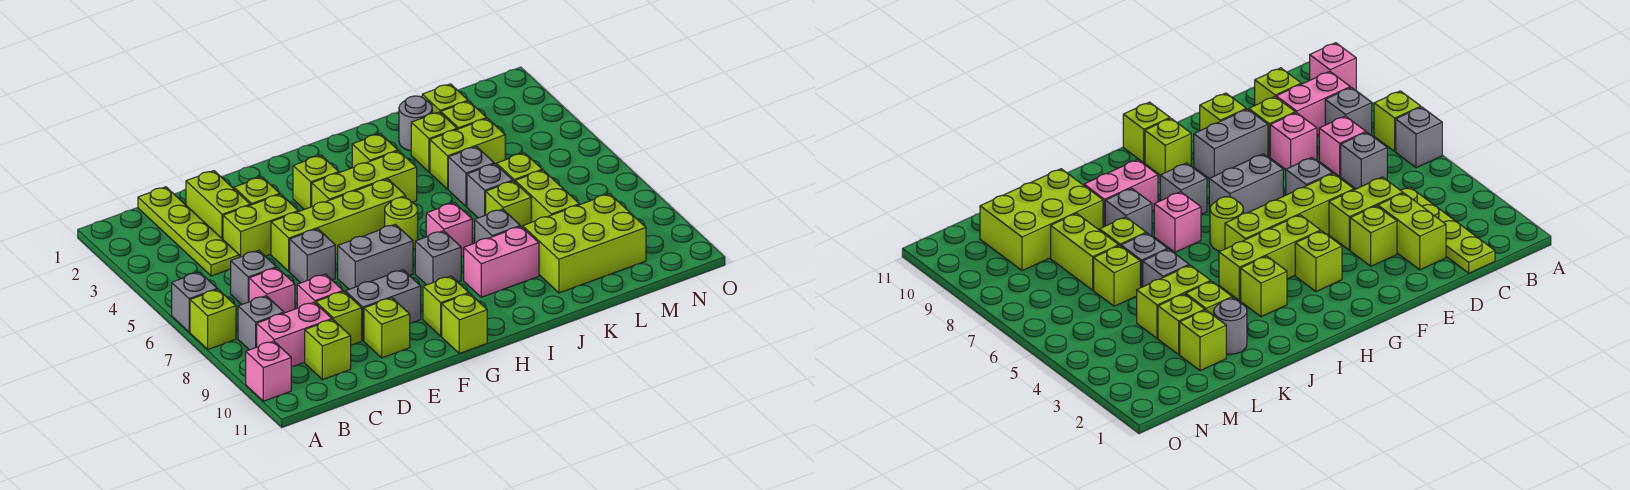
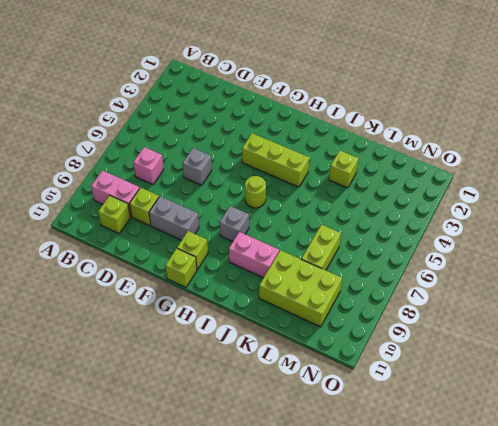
none -> grey brick A6 level 1
none -> lime brick A7 level 1
none -> pink brick A10 level 1
none -> grey brick B8 level 1

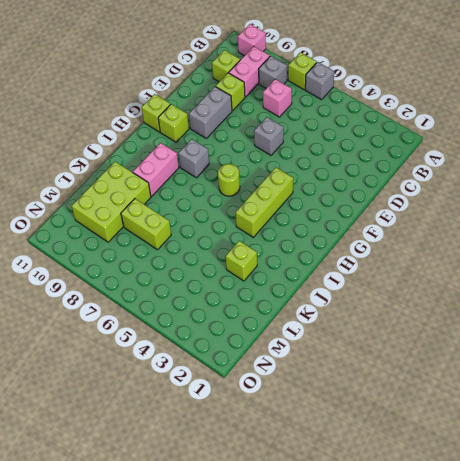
none -> lime plate C1:C4 level 1
none -> grey brick C6 level 1
none -> lime brick D2:D3 level 1
none -> lime brick D4:E4 level 1

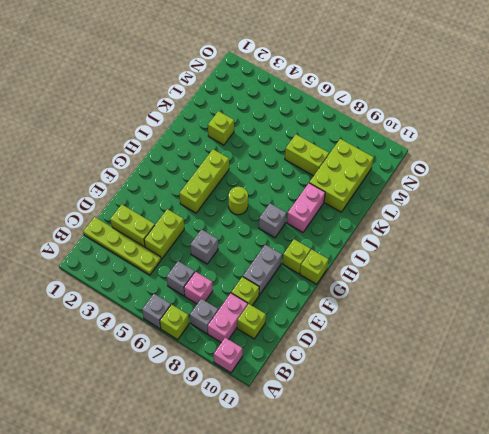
none -> pink brick D8 level 1
none -> lime brick E3 level 1
none -> lime brick E5:H5 level 1
none -> lime brick E10 level 1

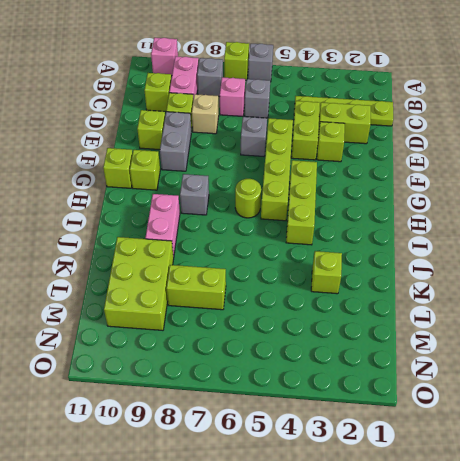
tan brick D8 level 1 -> pink brick D8 level 1
none -> grey brick F7:G7 level 1
none -> lime brick G3 level 1
none -> lime brick I3 level 1
none -> pink brick I7 level 1

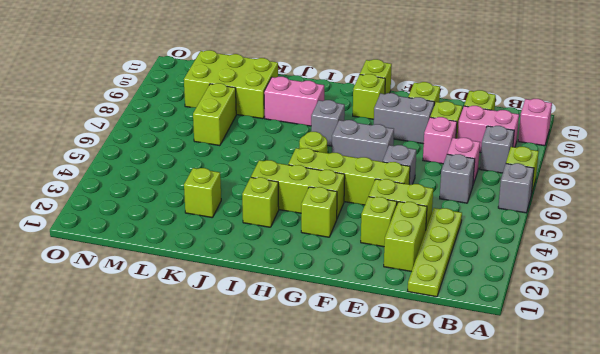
none -> pink brick I7 level 1
none -> grey brick J8 level 1
none -> grey round brick K2 level 1
none -> lime brick K4:L4 level 1

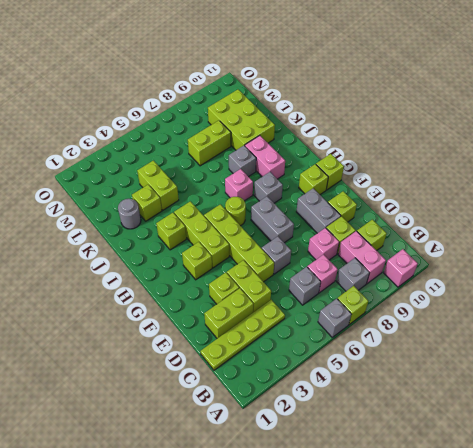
none -> grey brick K5 level 1
none -> grey brick K6 level 1
none -> lime brick K7 level 1
none -> lime brick L2 level 1

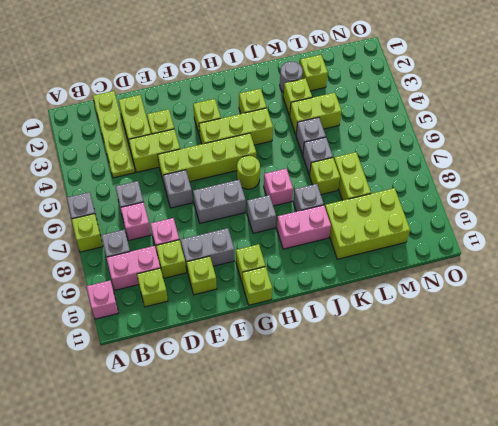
none -> lime brick L3 level 1
none -> lime brick L6 level 1

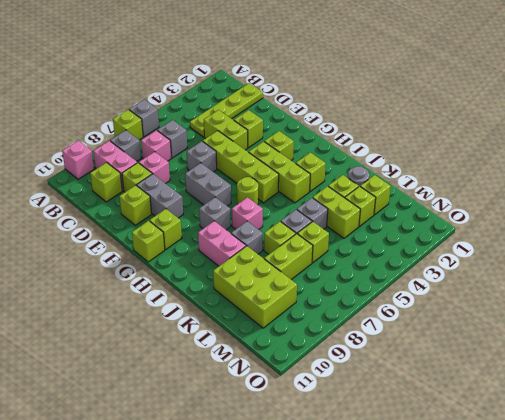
none -> lime brick D2:D3 level 1

